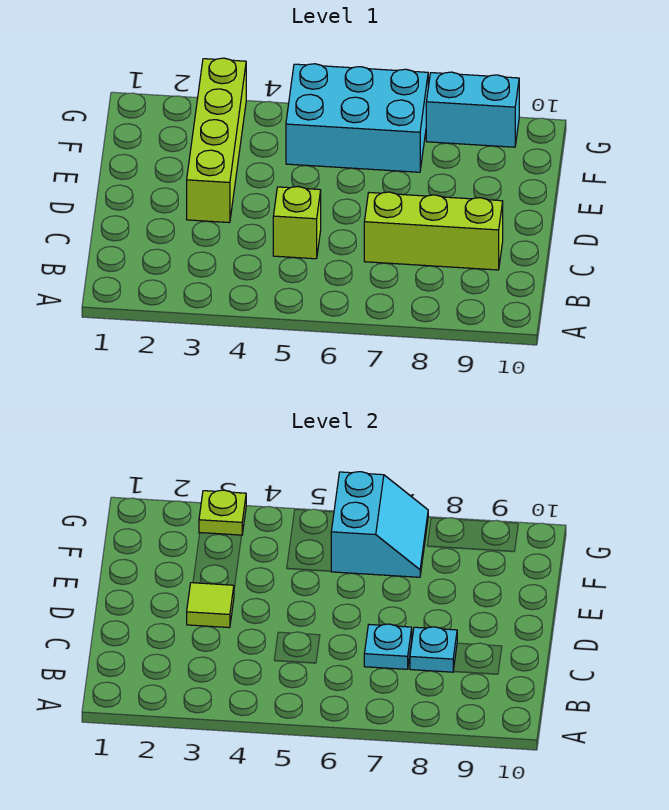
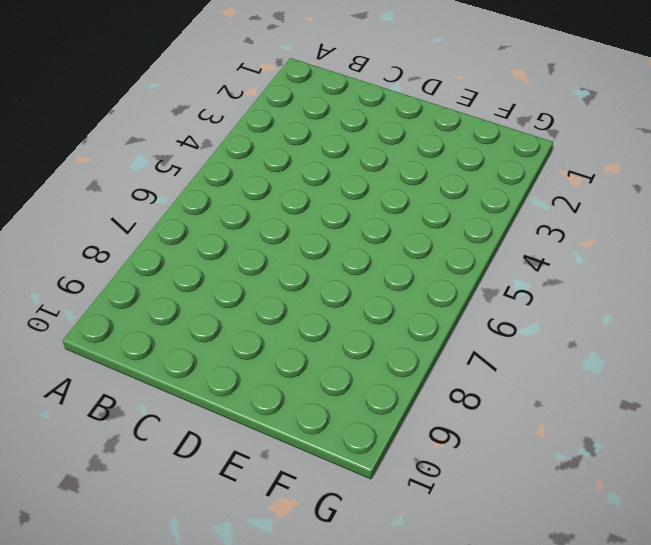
none -> lime brick C5 level 1
none -> lime brick C7:C9 level 1

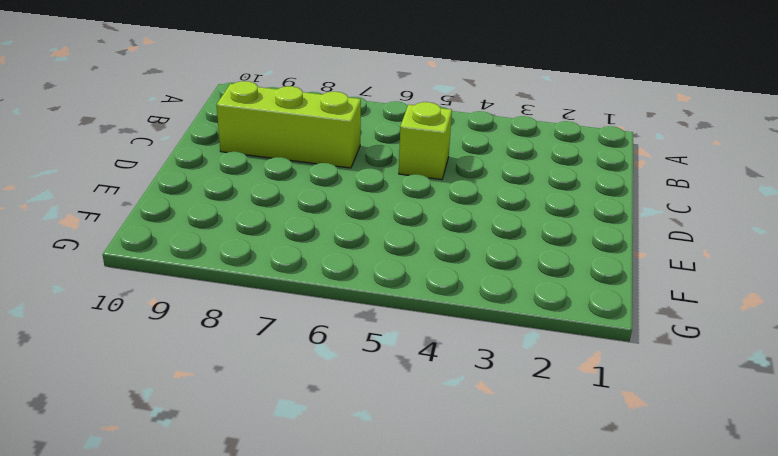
none -> lime brick D3:G3 level 1
none -> cyan brick F5:G7 level 1

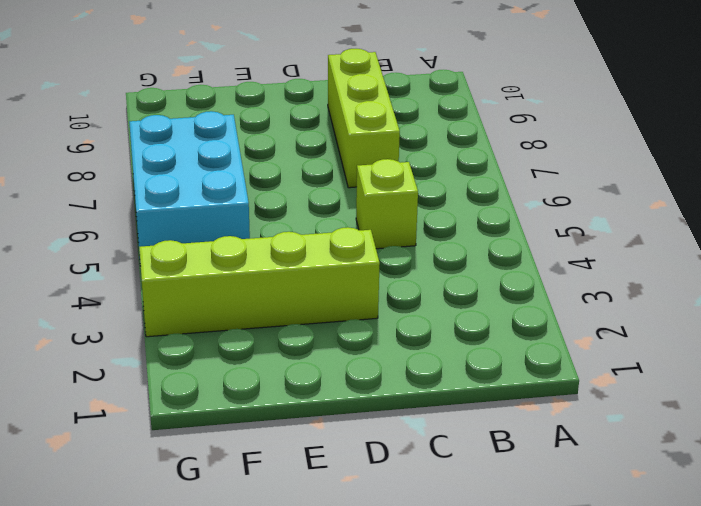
none -> cyan brick G8:G9 level 1
none -> cyan plate C7 level 2

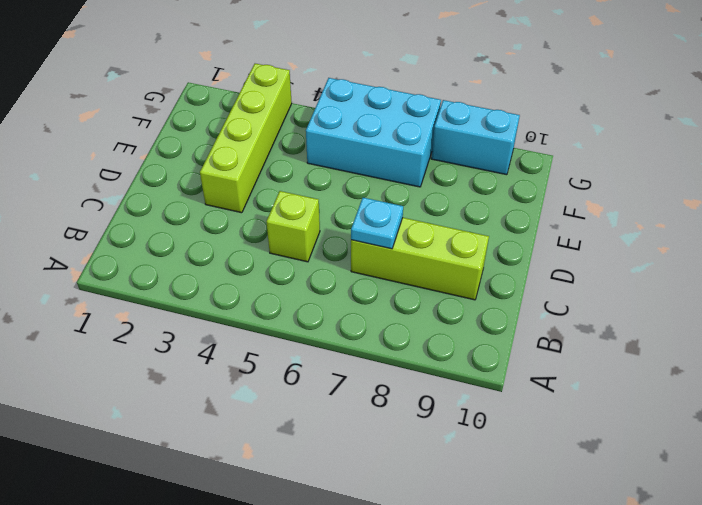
none -> cyan plate C8 level 2
none -> lime tile D3 level 2

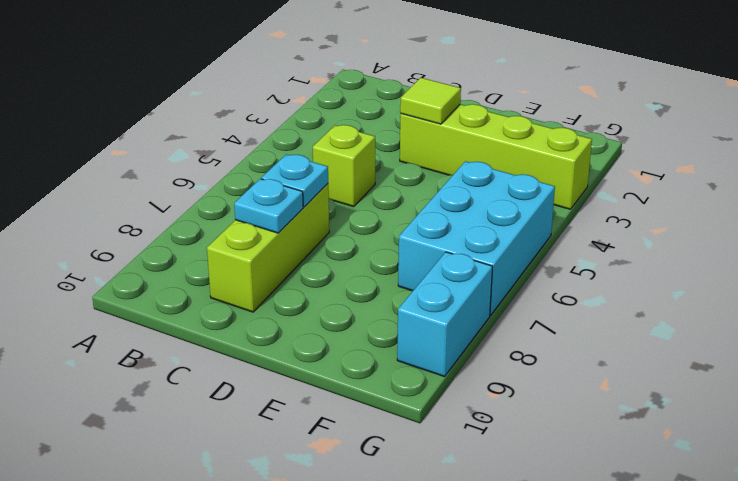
none -> cyan slope F6:G7 level 2 top 6
none -> lime plate G3 level 2

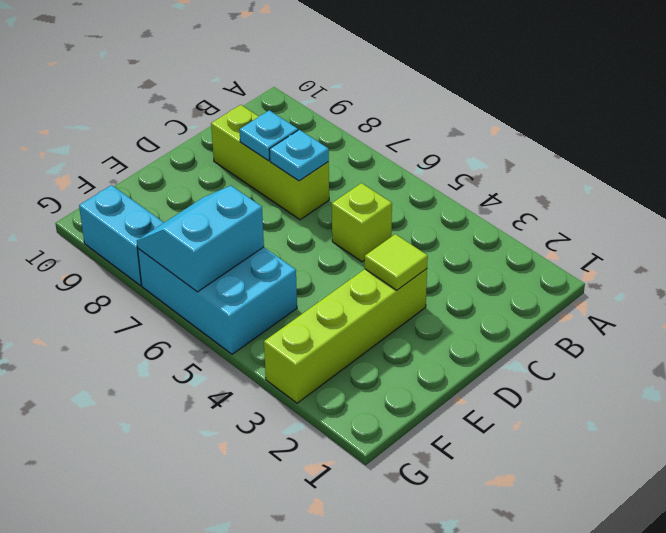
none -> lime plate G3 level 2

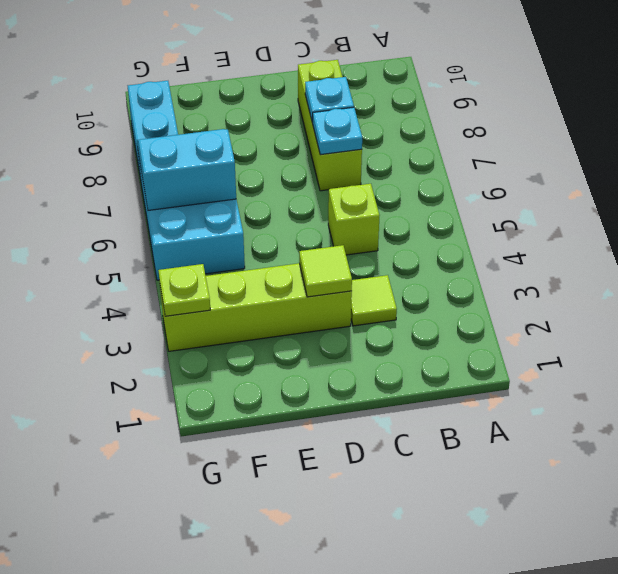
lime tile C3 level 1 -> none

